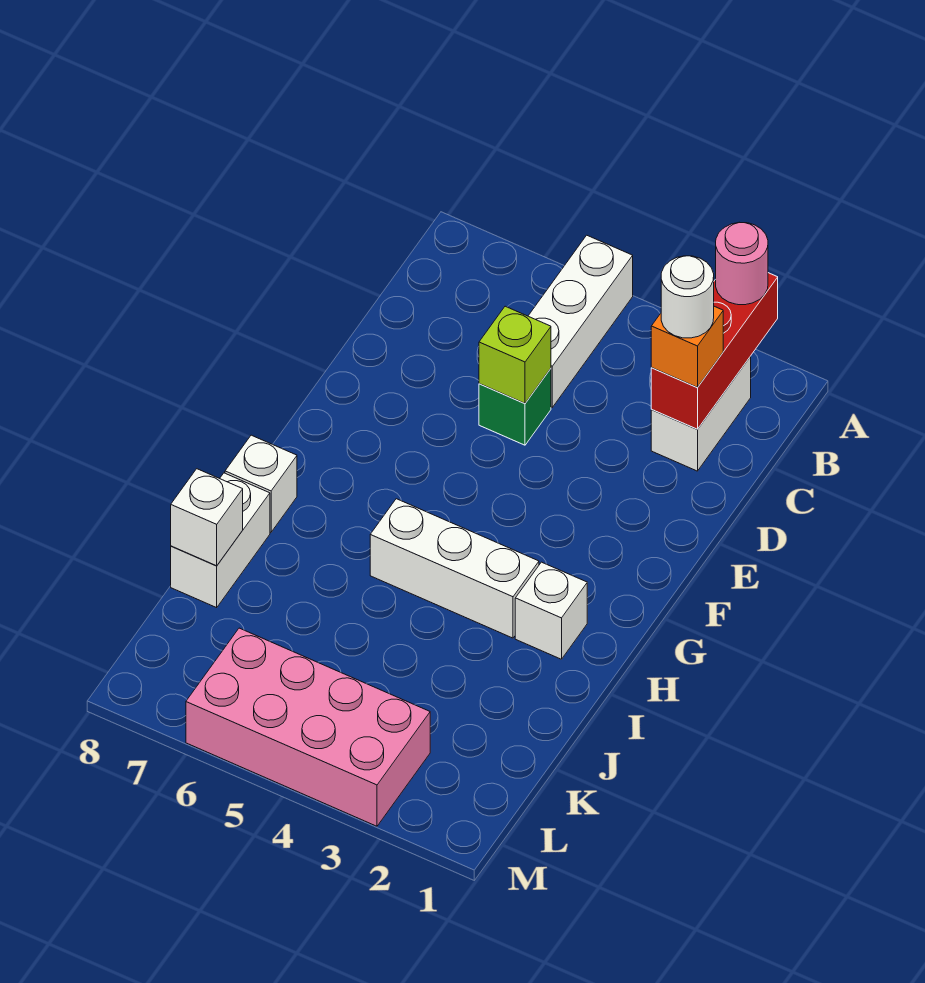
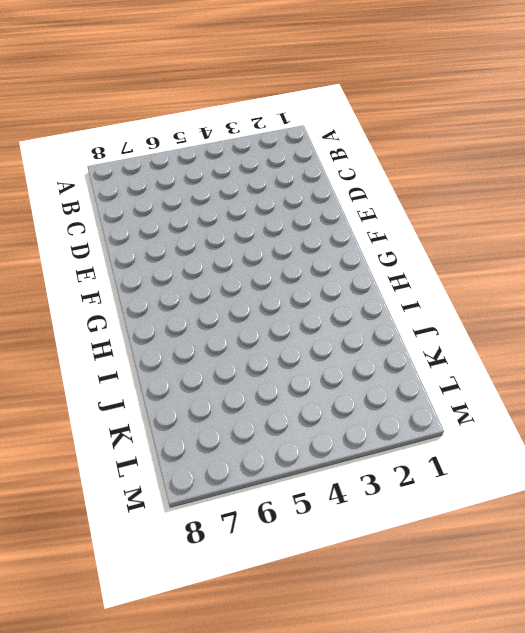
none -> white brick A5:C5 level 1
none -> white brick B2:C2 level 1
none -> green brick D5 level 1

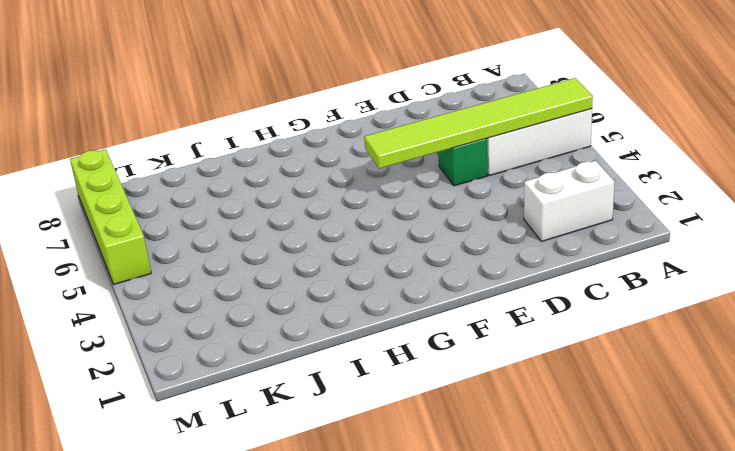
lime tile A5:F5 level 2 -> lime brick D5 level 2
lime brick M5:M8 level 1 -> pink brick L3:M6 level 1
none -> white brick H2 level 1
none -> white brick H3:H5 level 1
none -> white brick H8 level 1

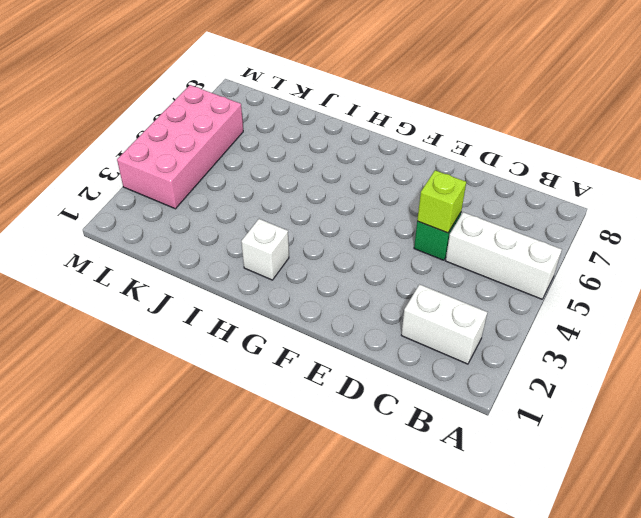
none -> white brick H3:H5 level 1
none -> white brick H8 level 1
none -> white brick I8:J8 level 1

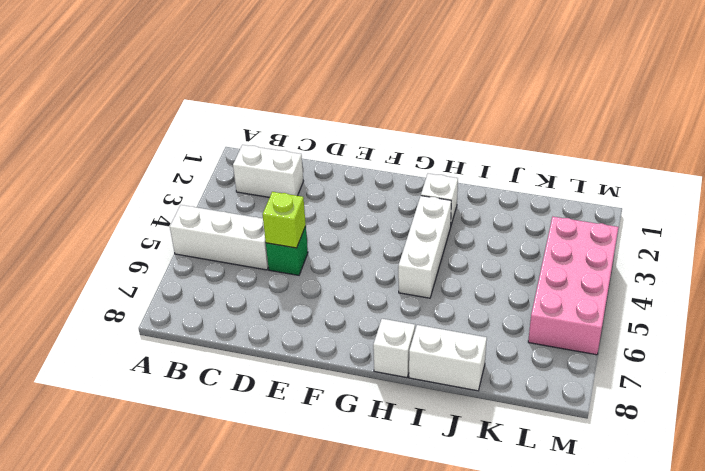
none -> red brick A2:C2 level 2
none -> white brick J8 level 2
none -> pink round brick A2 level 3

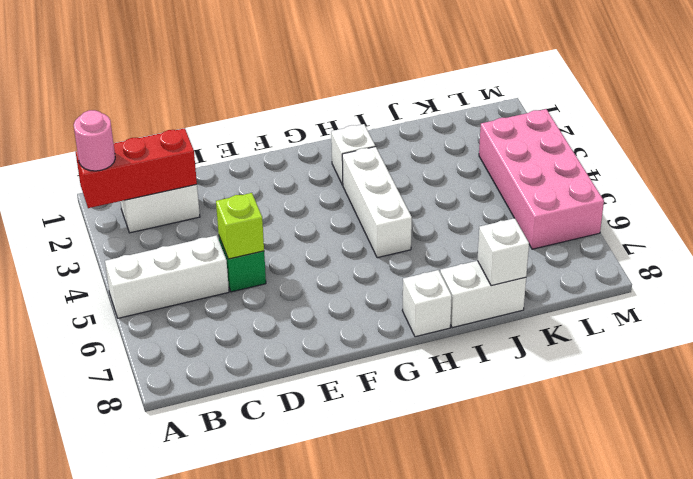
none -> orange brick C2 level 3
none -> white round brick C2 level 4

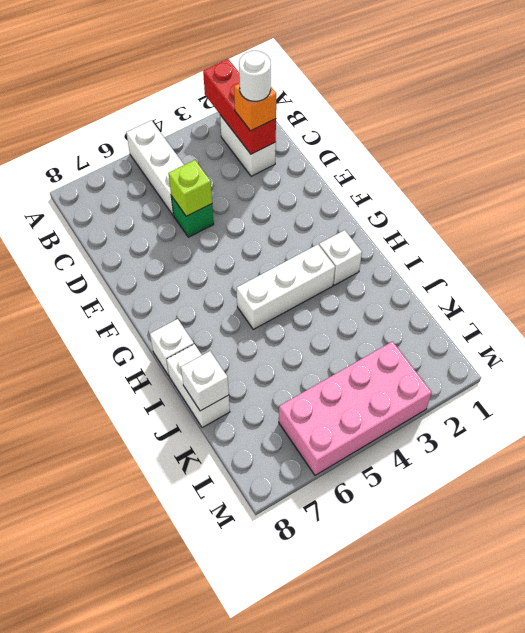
none -> pink round brick A2 level 3

